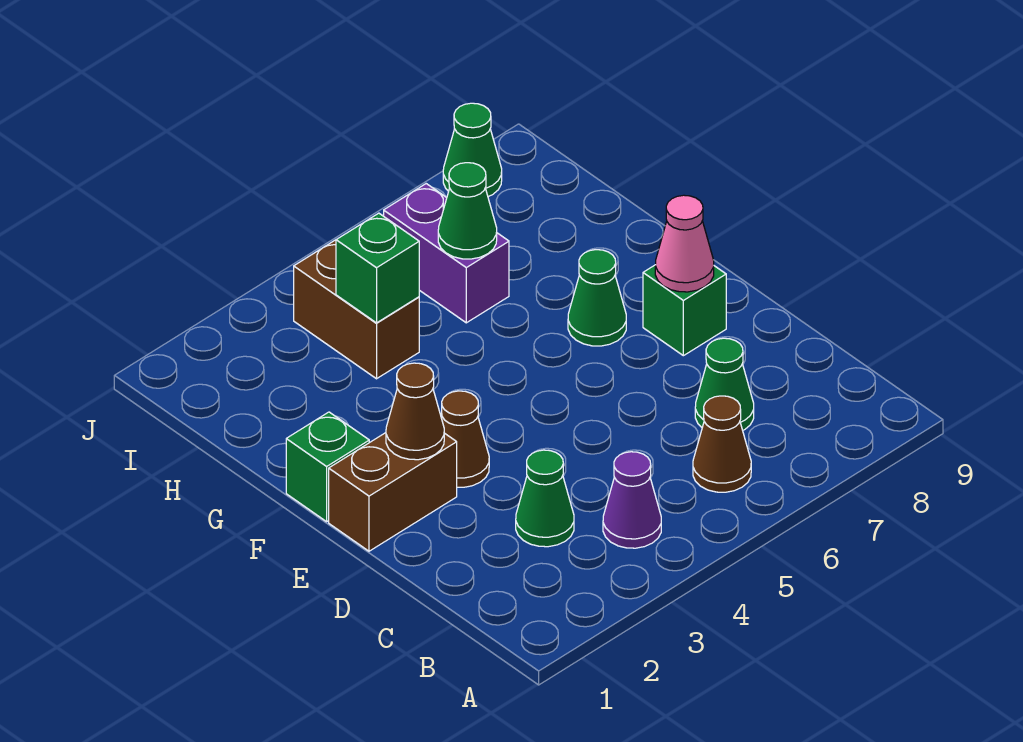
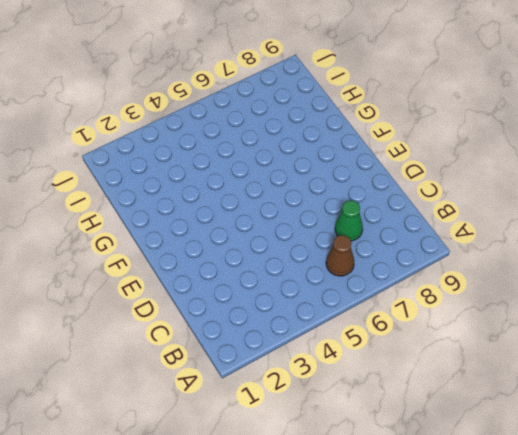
none -> purple cone B4 level 1
none -> green cone C3 level 1
none -> brown brick E1:E2 level 1

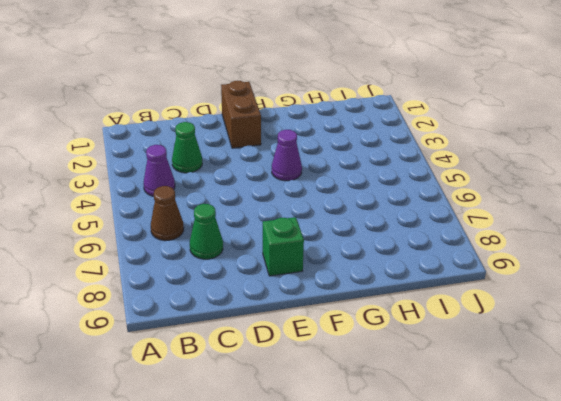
purple cone F4 level 1 -> none
none -> brown cone E3 level 1
none -> green brick F1 level 1
none -> green cone F7 level 1

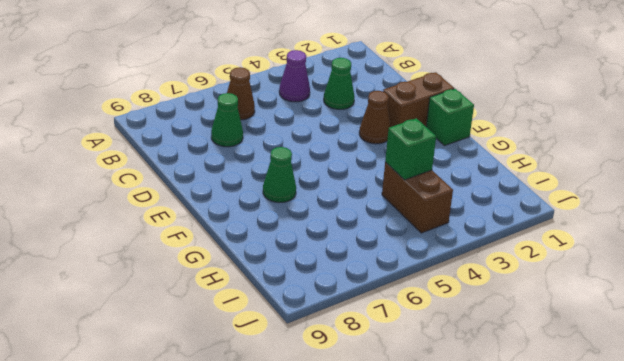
none -> green brick E8 level 1
none -> purple brick H6:I6 level 1
none -> green cone J8 level 1

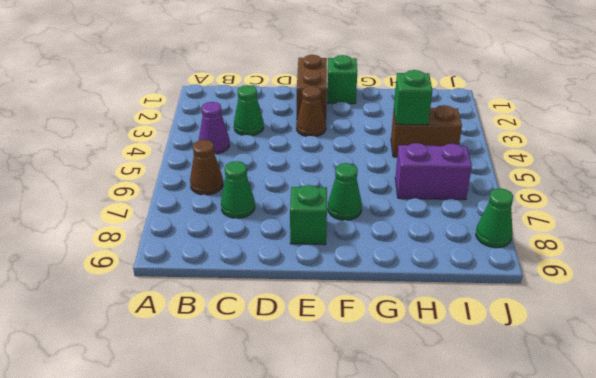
none -> brown cone E2 level 2
none -> pink cone E8 level 2
none -> green cone H6 level 2

